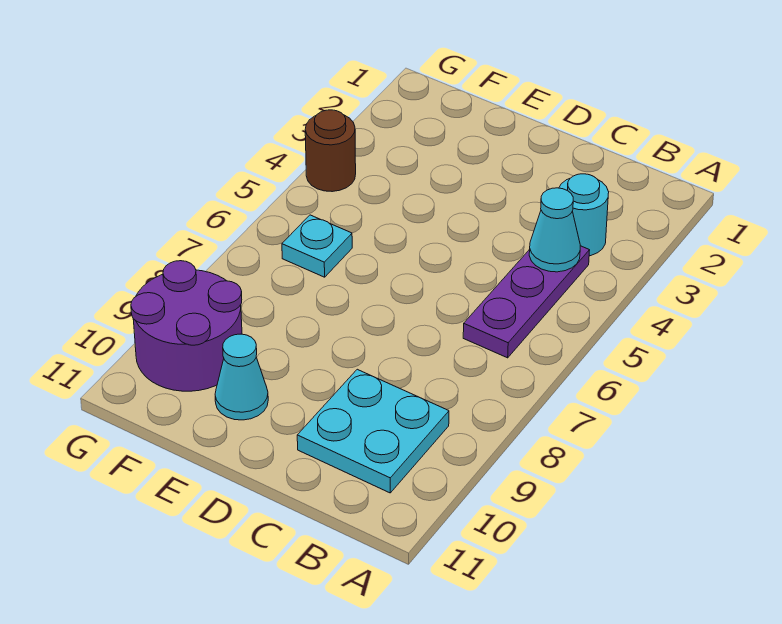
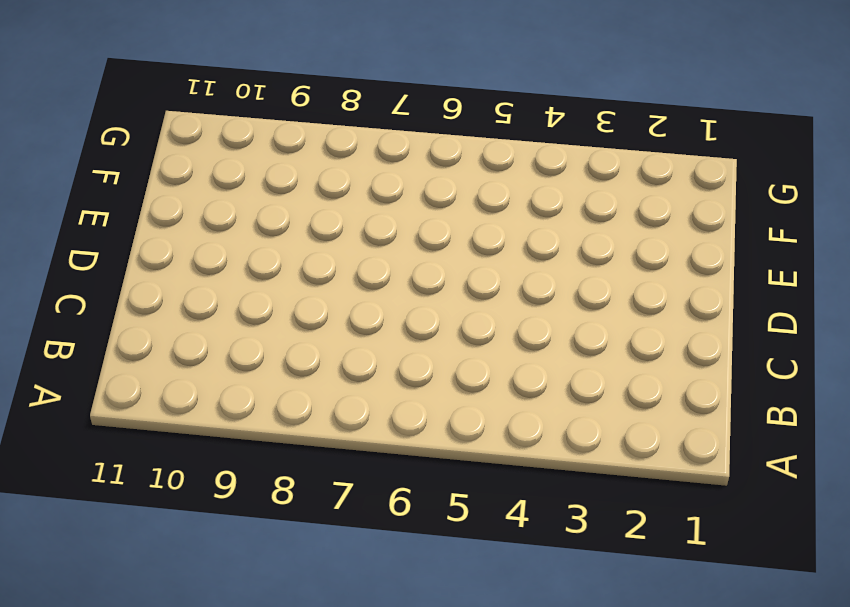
none -> cyan round brick B3 level 1
none -> purple plate B4:B6 level 1

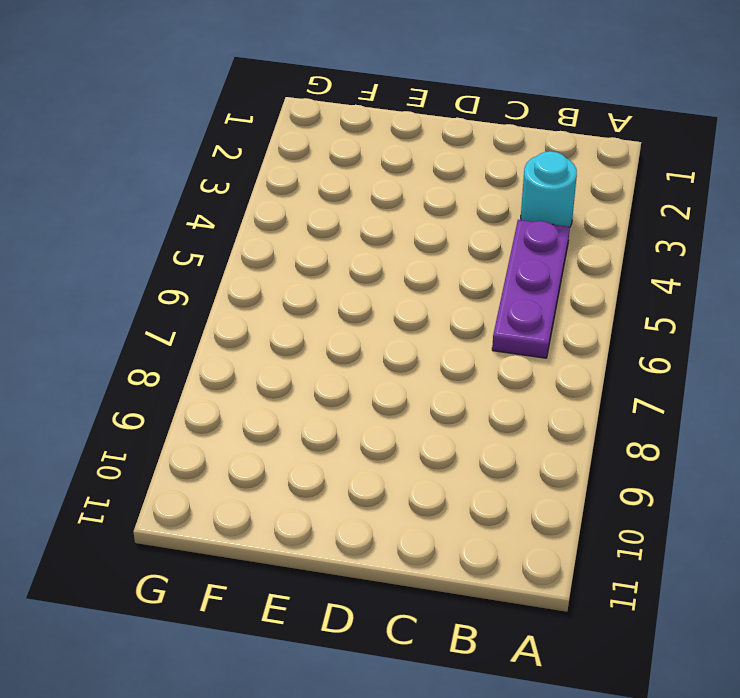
none -> cyan plate B9:C10 level 1
none -> cyan cone E10 level 1

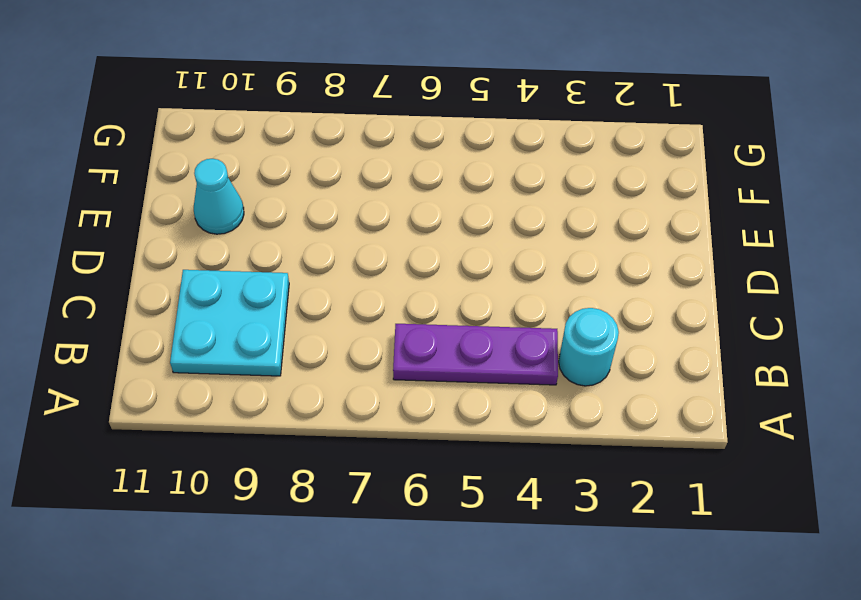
none -> cyan plate F6 level 1
none -> purple round brick F9:G10 level 1

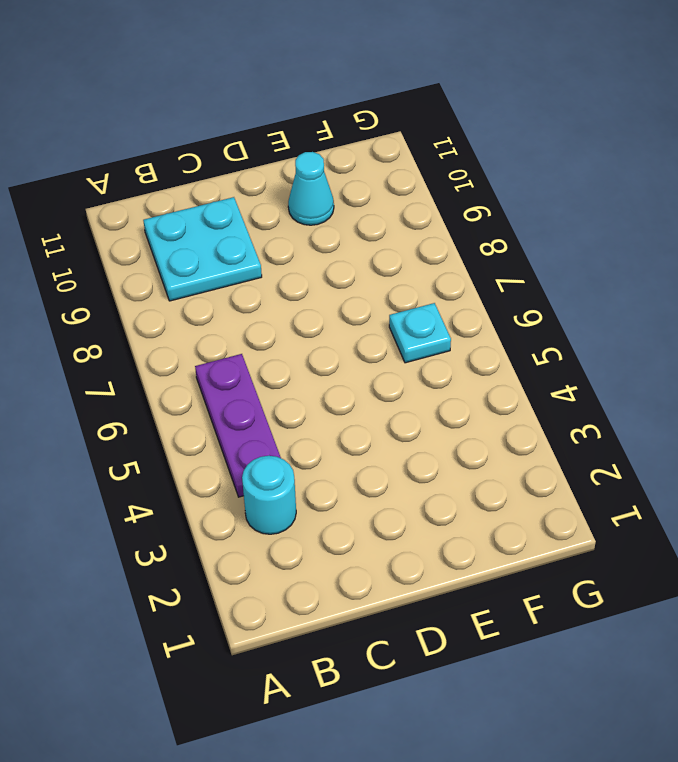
none -> purple round brick F9:G10 level 1
none -> brown round brick G4 level 1

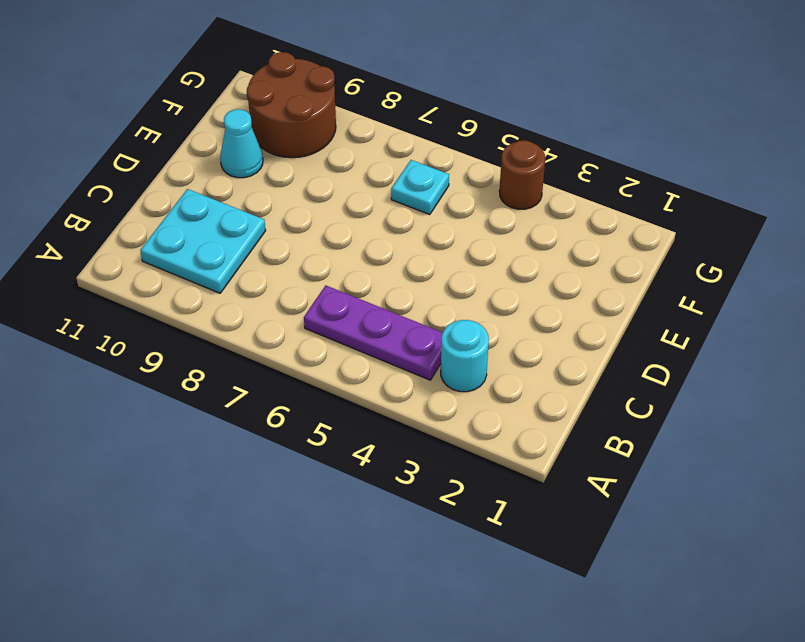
brown round brick F9:G10 level 1 -> purple round brick F9:G10 level 1
none -> cyan cone B4 level 2

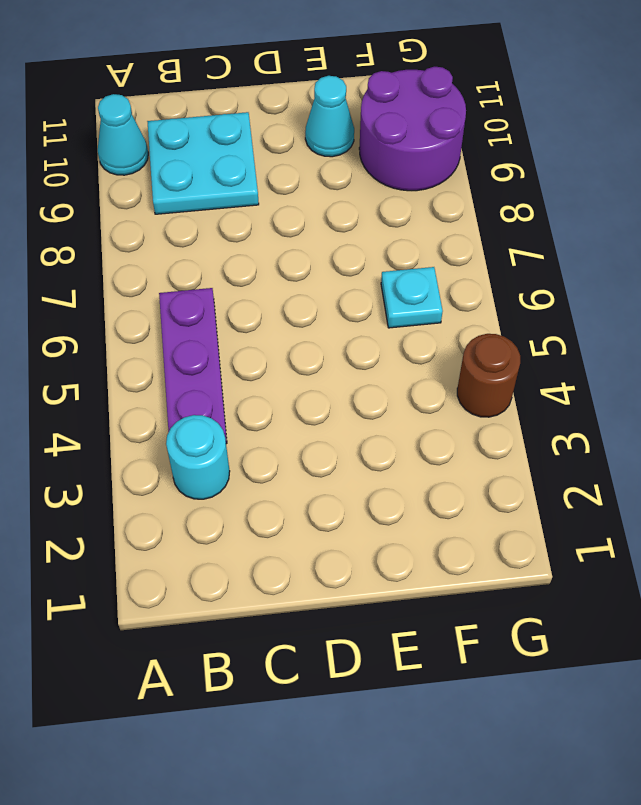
cyan cone A10 level 1 -> cyan cone B4 level 2

